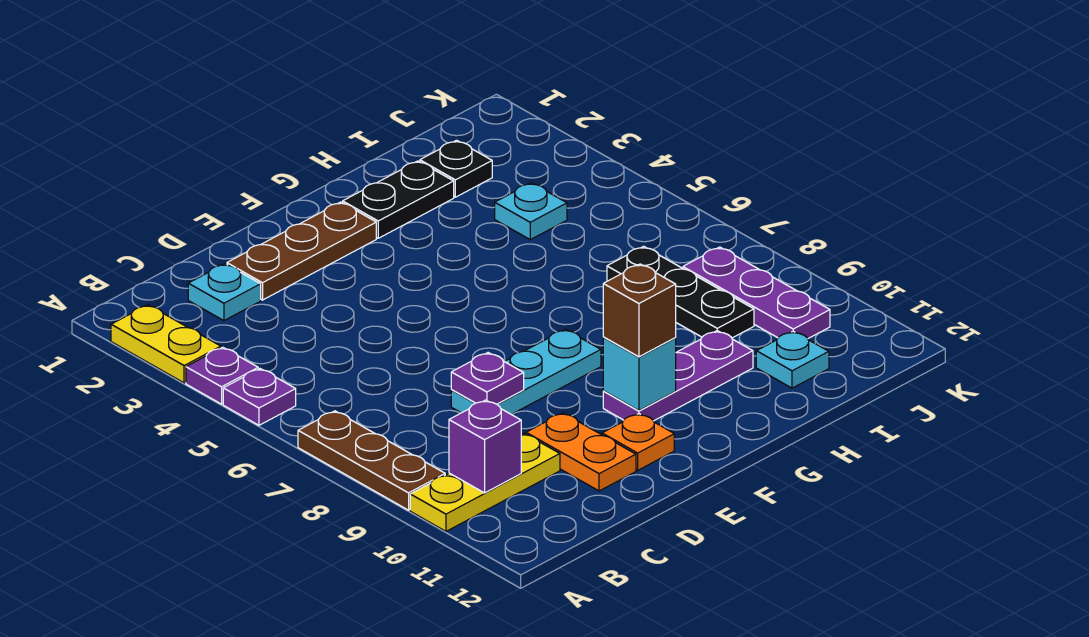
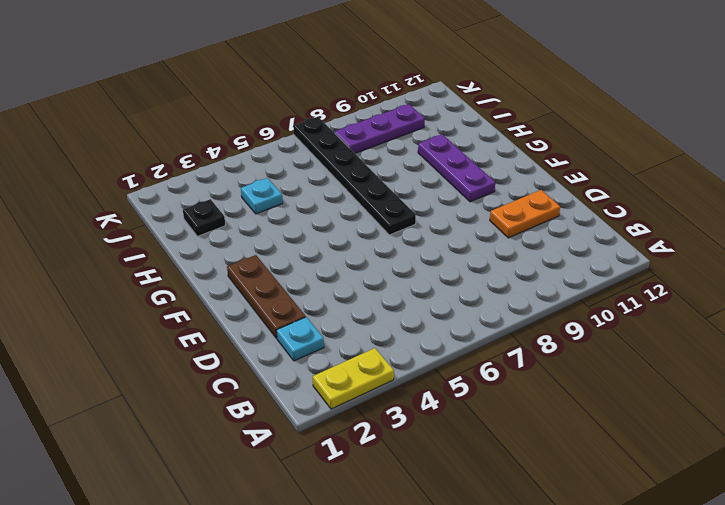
black plate F7:K7 level 1 -> black plate I7:I9 level 1
none -> purple plate A4 level 1
none -> purple plate A5 level 1
none -> brown plate A7:A9 level 1

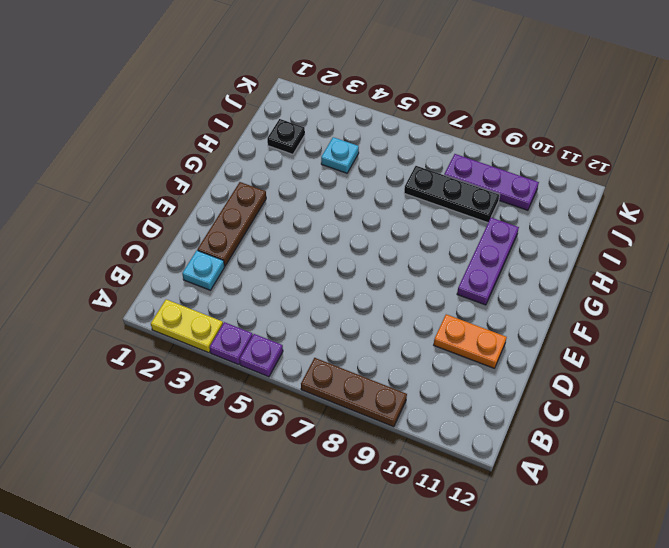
none -> yellow plate A10:C10 level 1
none -> cyan plate D8:F8 level 1
none -> orange plate E11 level 1

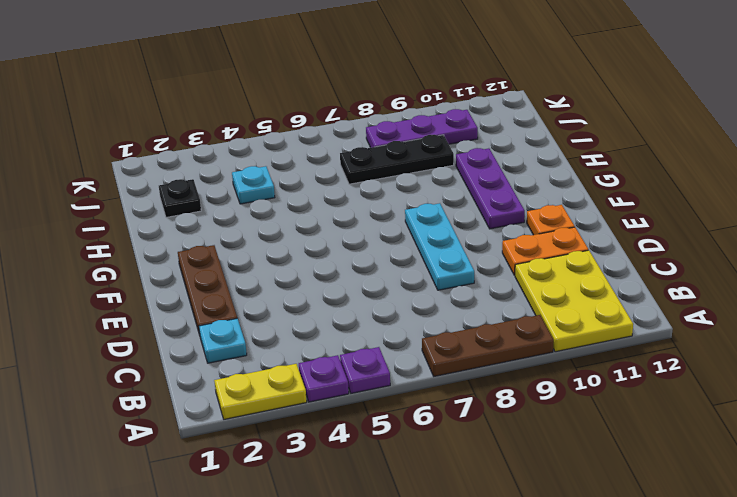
yellow plate A10:C11 level 1 -> yellow plate A10:C10 level 1
none -> black plate G2:H2 level 1
none -> cyan plate I11 level 1
none -> purple brick B10 level 2

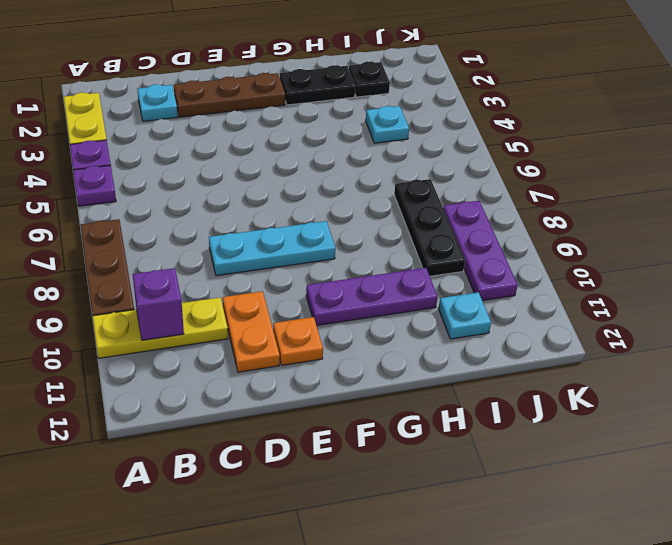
none -> purple plate D8 level 2
none -> cyan brick F10 level 2
none -> brown brick F10 level 3

